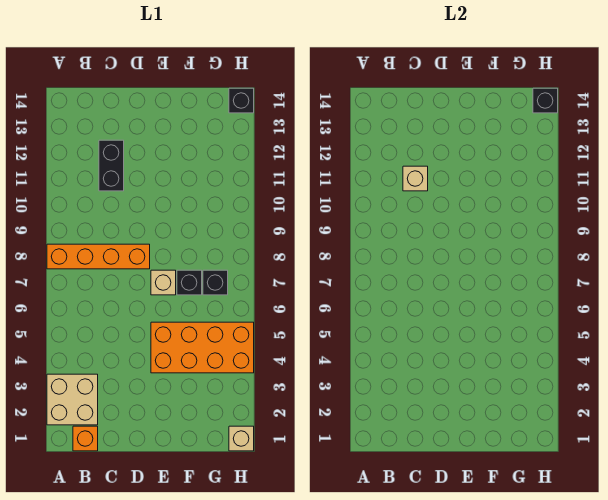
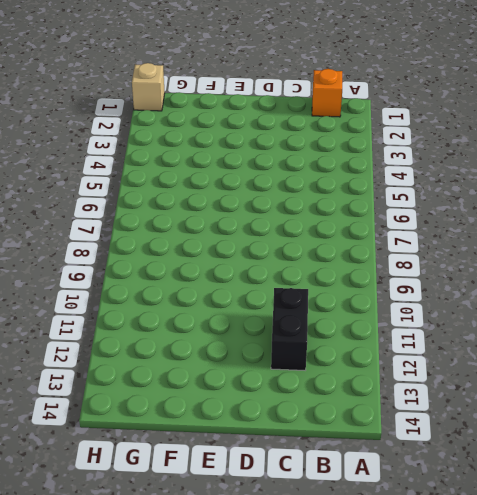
none -> tan brick A2:B3 level 1
none -> orange brick A8:D8 level 1
none -> orange brick E4:H5 level 1

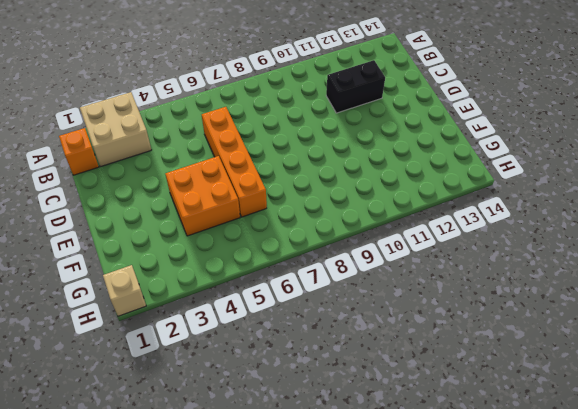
orange brick C6:F6 level 1 -> orange brick A8:D8 level 1
orange brick E4:F5 level 1 -> orange brick E4:H5 level 1
none -> tan brick E7 level 1
none -> black brick F7 level 1
none -> black brick G7 level 1

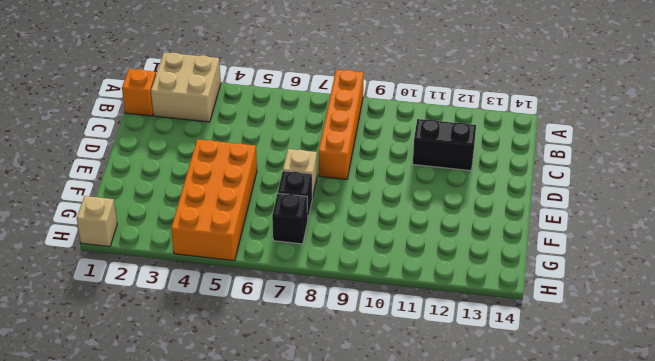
none -> black brick H14 level 1
none -> tan brick C11 level 2
none -> black brick H14 level 2

